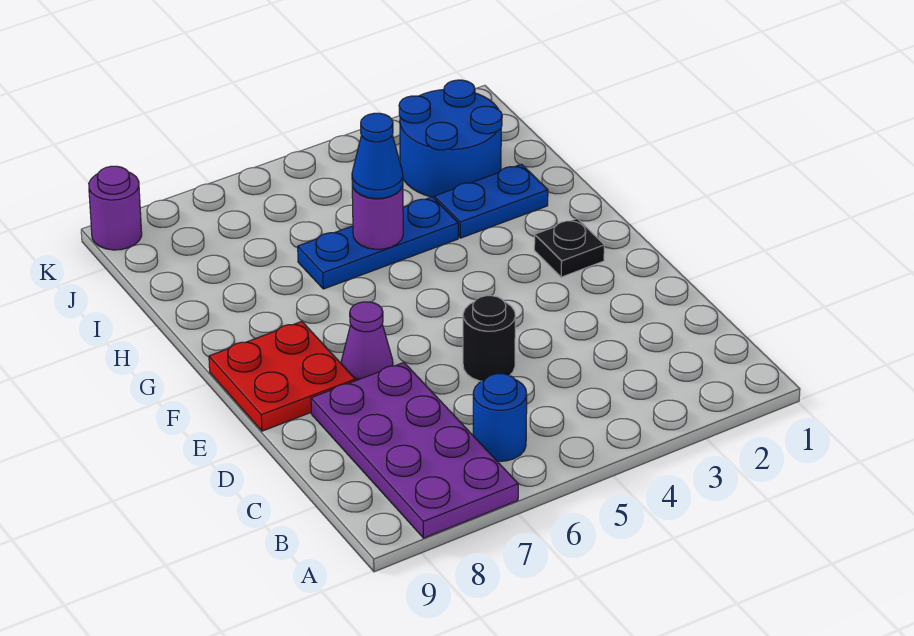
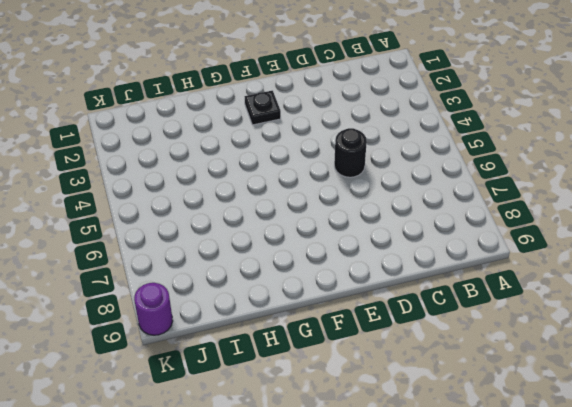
none -> purple plate A7:D8 level 1
none -> blue round brick B6 level 1
none -> purple cone E7 level 1

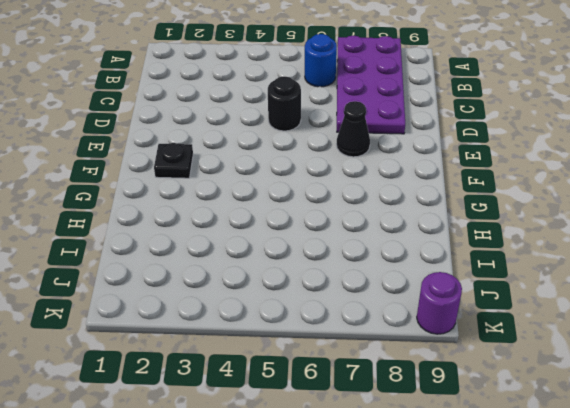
black cone E7 level 1 -> purple cone E7 level 1
none -> red plate E8:F9 level 1
none -> blue plate H2:H3 level 1
none -> blue plate H4:H6 level 1

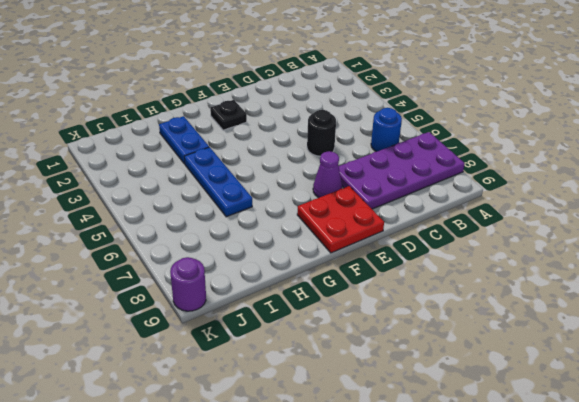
none -> blue round brick I2:J3 level 1
none -> purple round brick H5 level 2
none -> blue cone H5 level 3

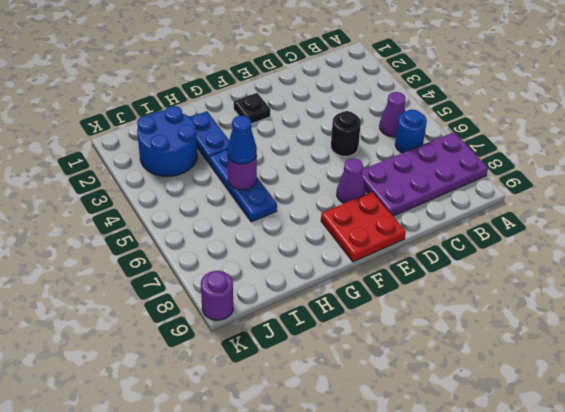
purple cone B5 level 1 -> none

